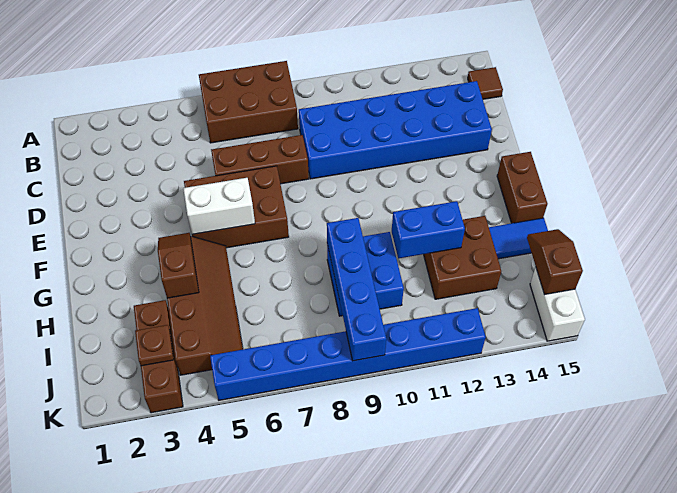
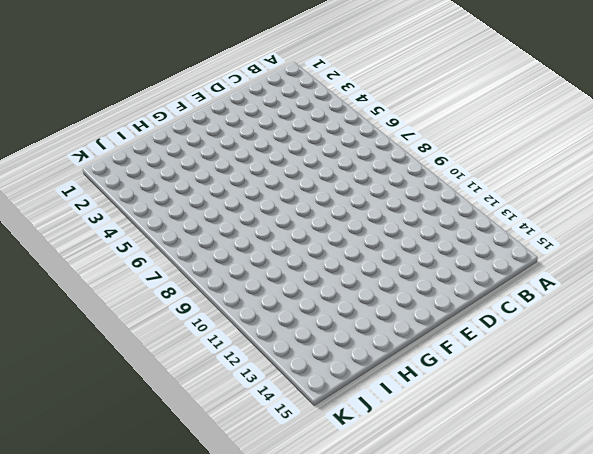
none -> brown brick A6:B8 level 1
none -> brown tile B15 level 1
none -> blue brick C9:D14 level 1

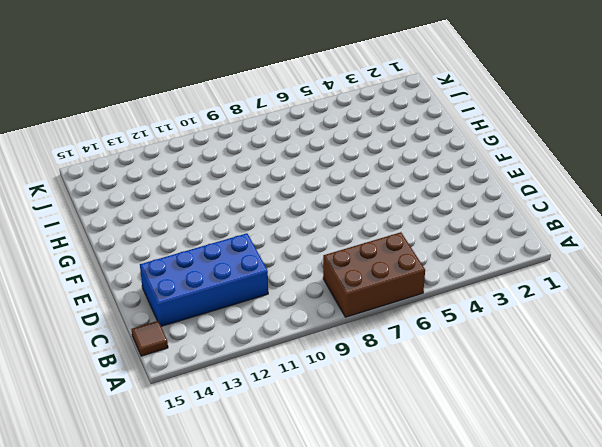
blue brick C11:D14 level 1 -> blue brick C9:D14 level 1
none -> brown brick D6:D8 level 1
none -> brown brick E5:F7 level 1
none -> brown brick F15:G15 level 1

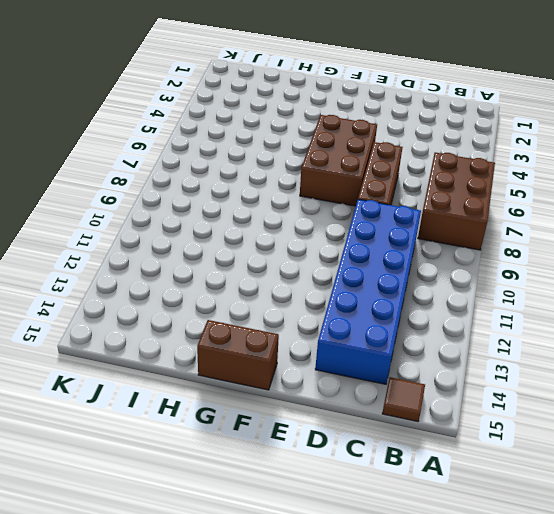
none -> brown slope G4:J5 level 1 top 4
none -> blue brick H9:I10 level 1
none -> brown brick H12:I13 level 1

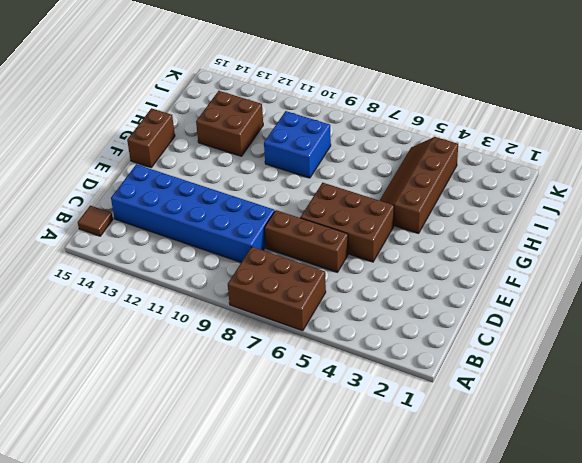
none -> blue tile H14:H15 level 1
none -> brown brick I3:K3 level 1
none -> white brick J15:K15 level 1

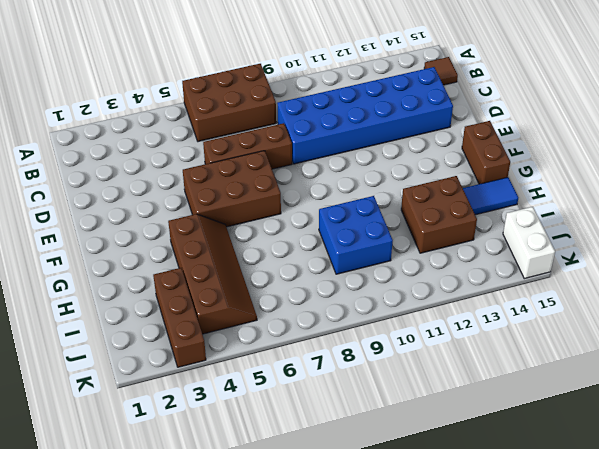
none -> blue brick K5:K12 level 1
none -> white brick F5:F6 level 2
none -> brown slope G4:H4 level 2 top H

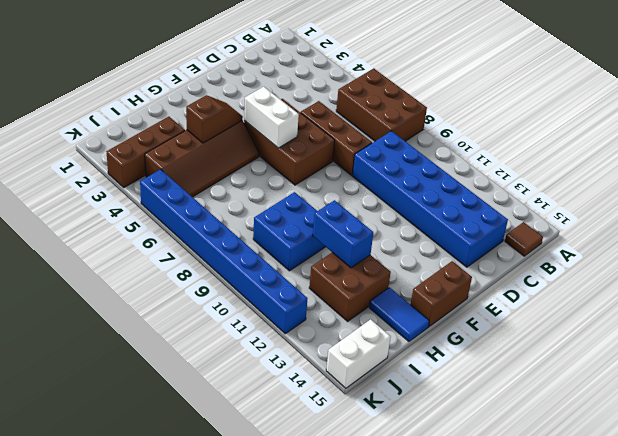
none -> blue brick H9:K9 level 2
none -> brown slope I15:J15 level 2 top J
none -> brown plate J3 level 2

